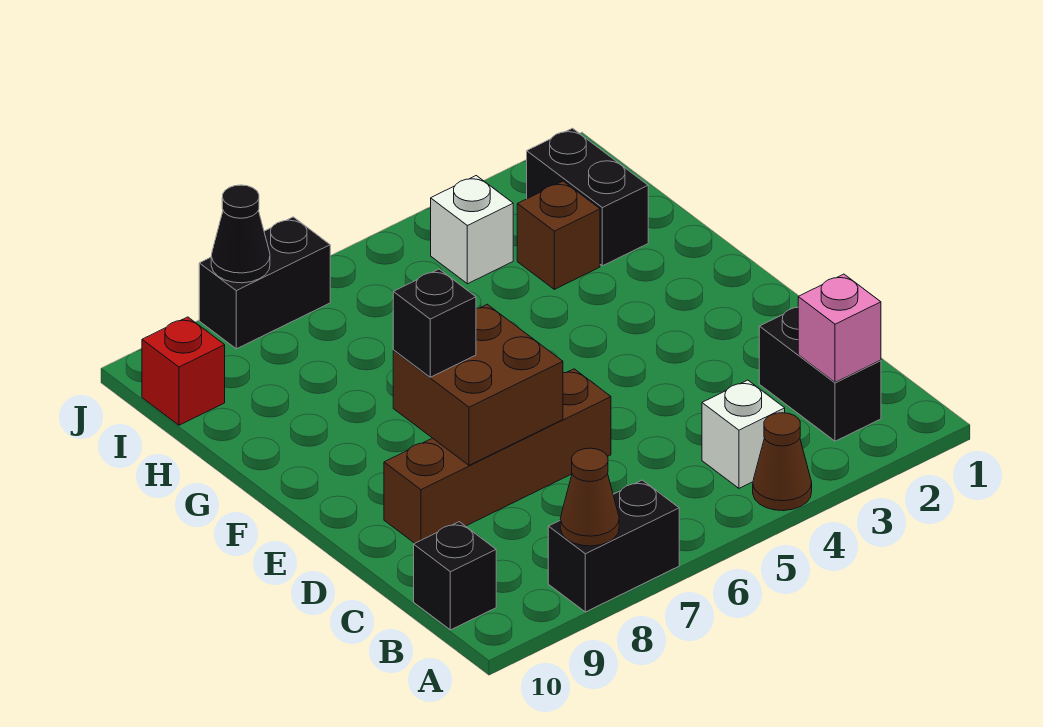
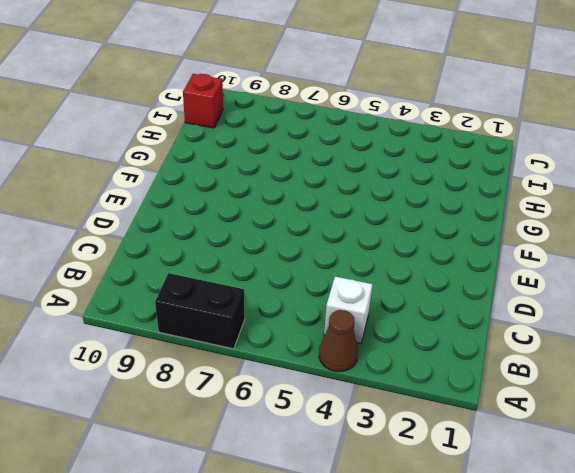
none -> black brick B2:C2 level 1
none -> black brick B10 level 1
none -> brown brick D6:D9 level 1

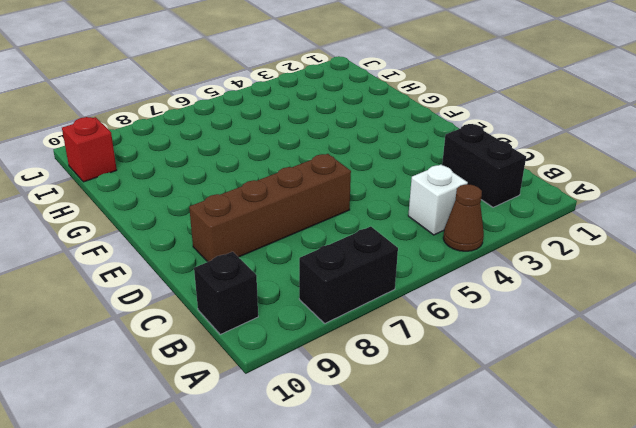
none -> black brick H2:I2 level 1
none -> brown brick H3 level 1
none -> white brick I4 level 1

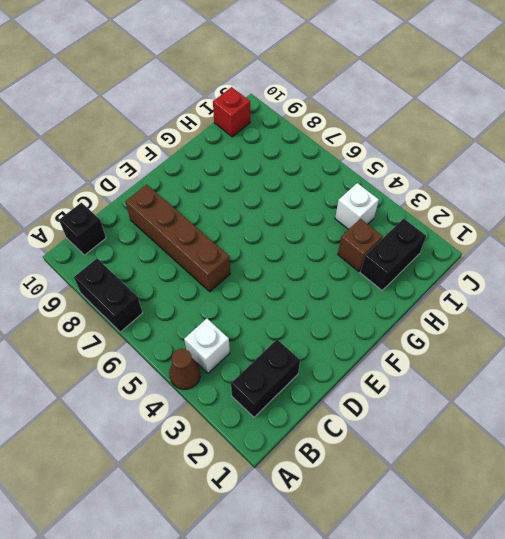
none -> black brick J7:J8 level 1
none -> brown cone A8 level 2
none -> pink brick B2 level 2

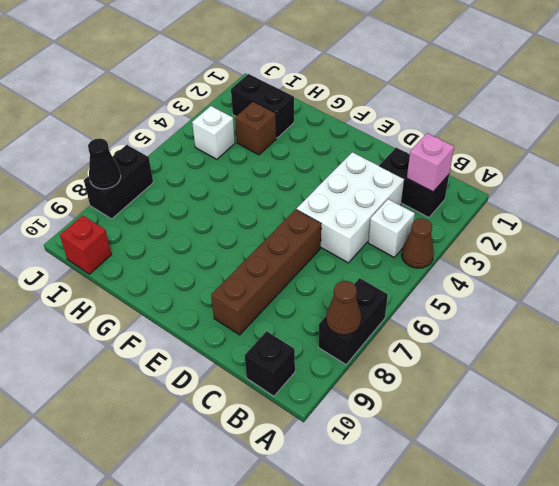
white brick C3:D5 level 1 -> none
none -> brown brick D7:E8 level 2
none -> black brick E8 level 3

